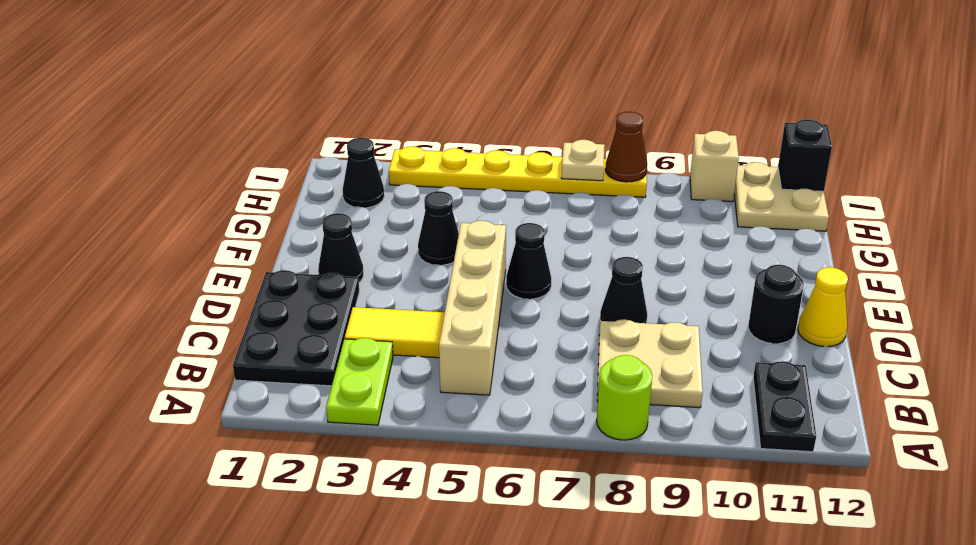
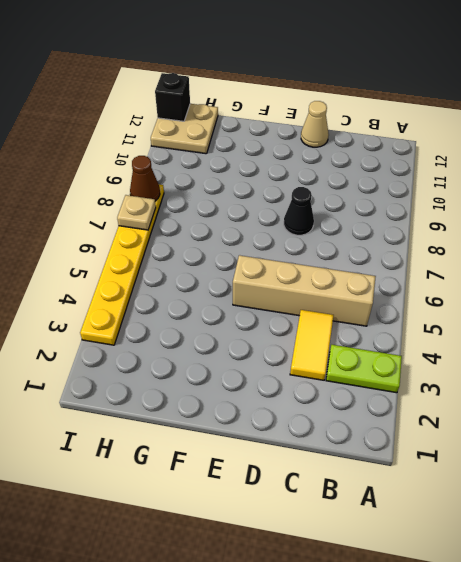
tan cone D12 level 1 -> yellow cone D12 level 1
none -> lime round brick A8 level 1
none -> black plate A11:B11 level 1
none -> black plate B1:D2 level 1

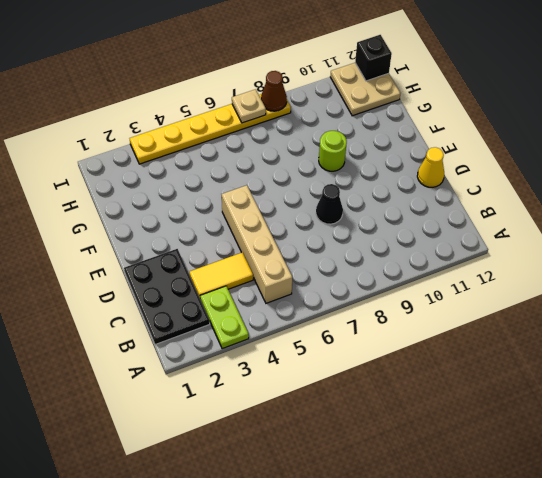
lime round brick F9 level 1 -> lime round brick A8 level 1
none -> black plate A11:B11 level 1
none -> tan plate B8:C9 level 1
none -> black round brick D11 level 1

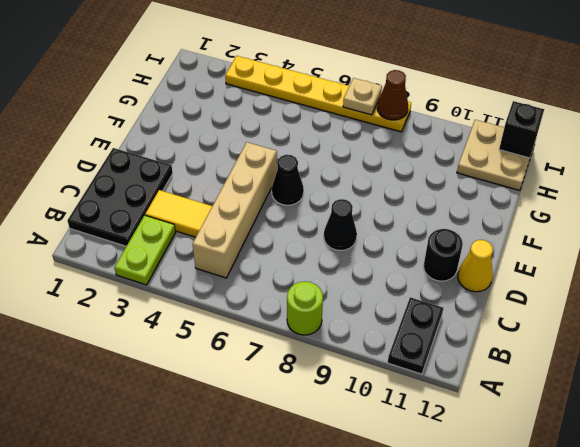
none -> tan plate B8:C9 level 1
none -> black cone E2 level 1
none -> black cone F4 level 1

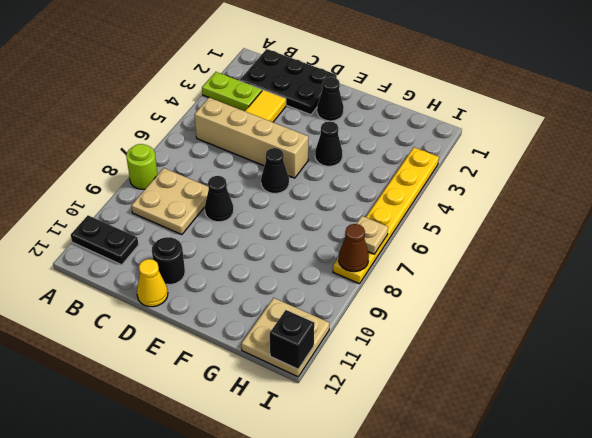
none -> black cone H2 level 1
none -> tan brick I10 level 1

